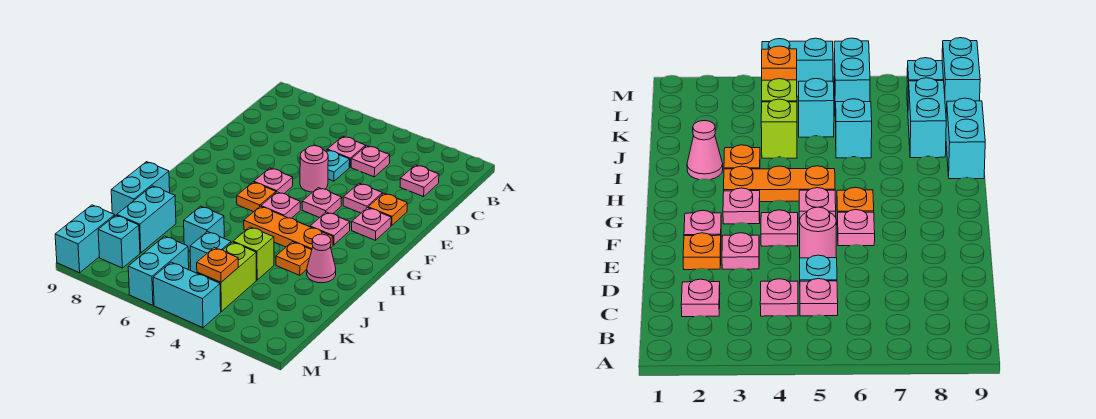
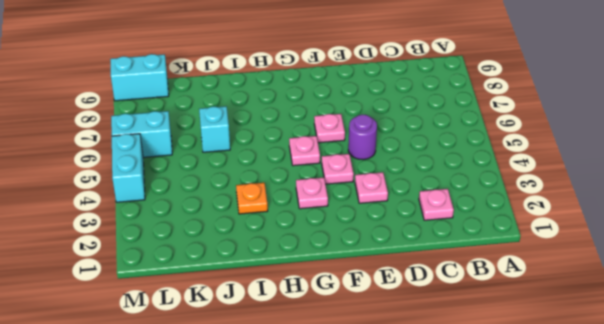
purple round brick E5 level 1 -> pink round brick E5 level 1
none -> pink plate C4 level 1
none -> pink plate C5 level 1
none -> cyan plate D5 level 1

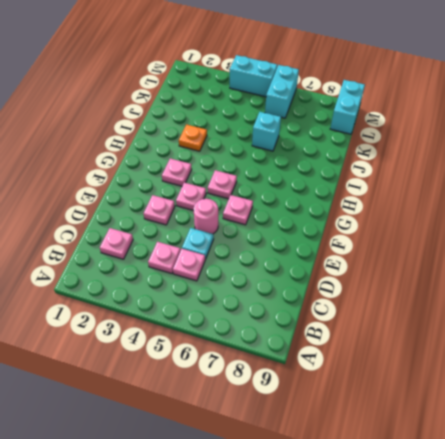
none -> orange plate E2 level 1
none -> pink plate F2 level 1
none -> orange plate G6 level 1

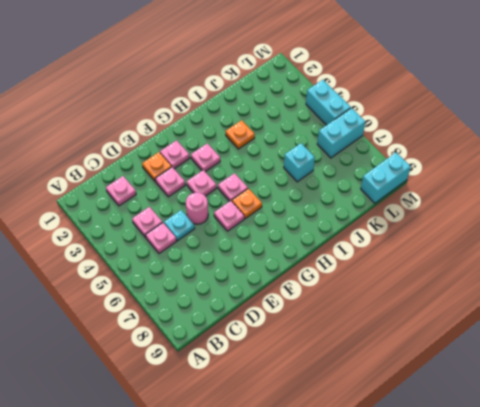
none -> orange plate H3:H5 level 1
none -> pink cone I2 level 1
none -> cyan brick I9:J9 level 1

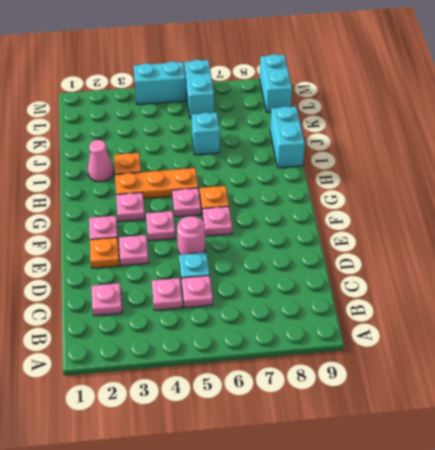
none -> lime brick J4 level 1
none -> cyan brick J8:K8 level 1
none -> lime brick K4:L4 level 1

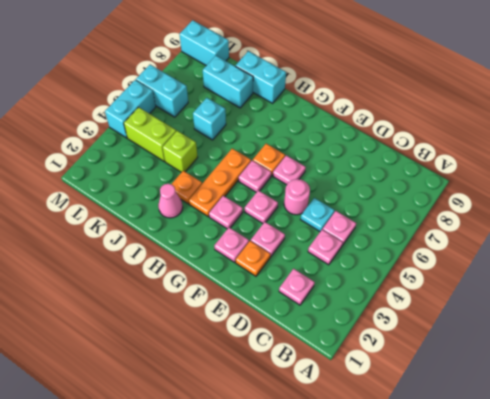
none -> cyan brick K5 level 1
none -> cyan brick L8 level 1
none -> orange plate L4 level 2

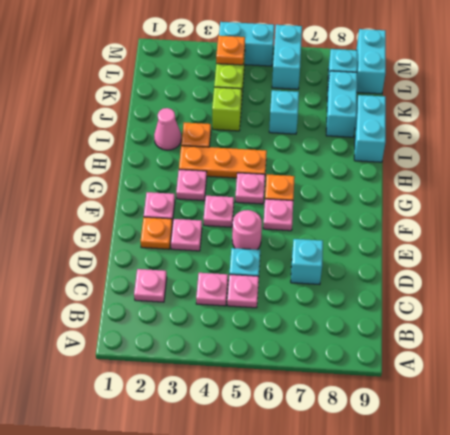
cyan brick D7 level 1 -> cyan brick K5 level 1

